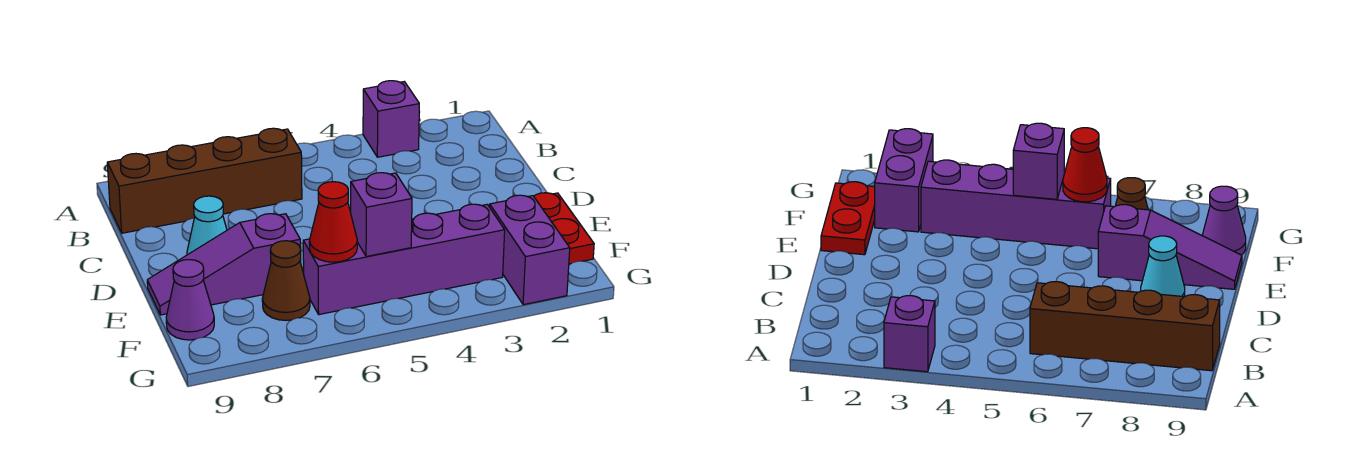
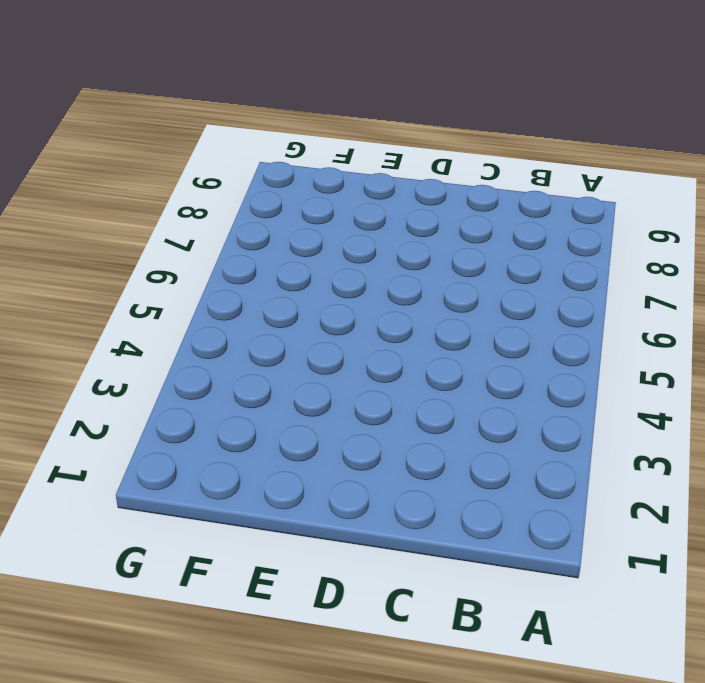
none -> purple brick A3 level 1
none -> brown brick B6:B9 level 1

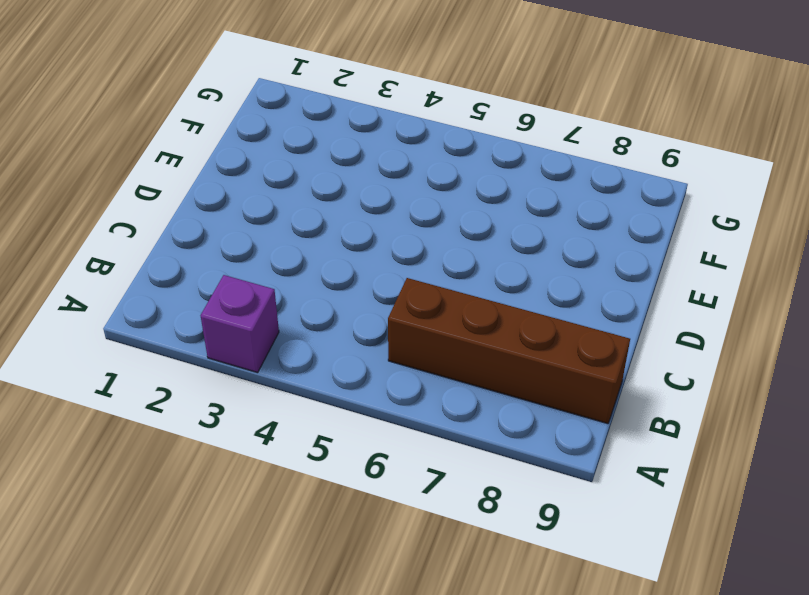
none -> cyan cone D8 level 1
none -> red plate E1:F1 level 1

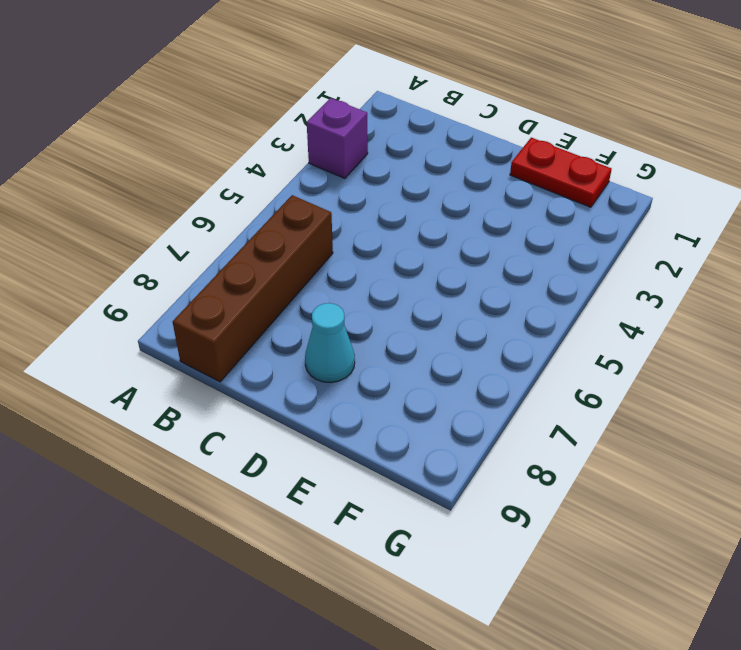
none -> purple slope E7:E9 level 1 top 7
none -> purple brick F2:G2 level 1

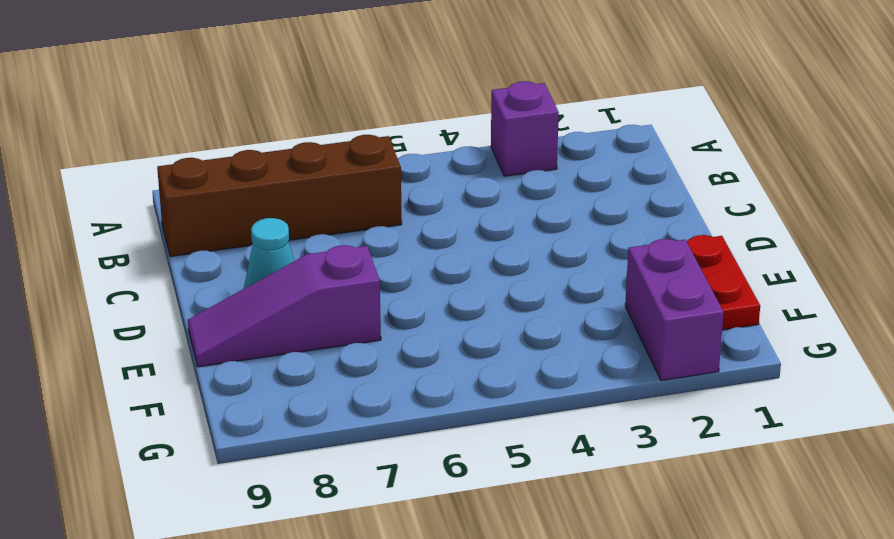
none -> purple brick F3:F6 level 1
none -> brown cone F7 level 1

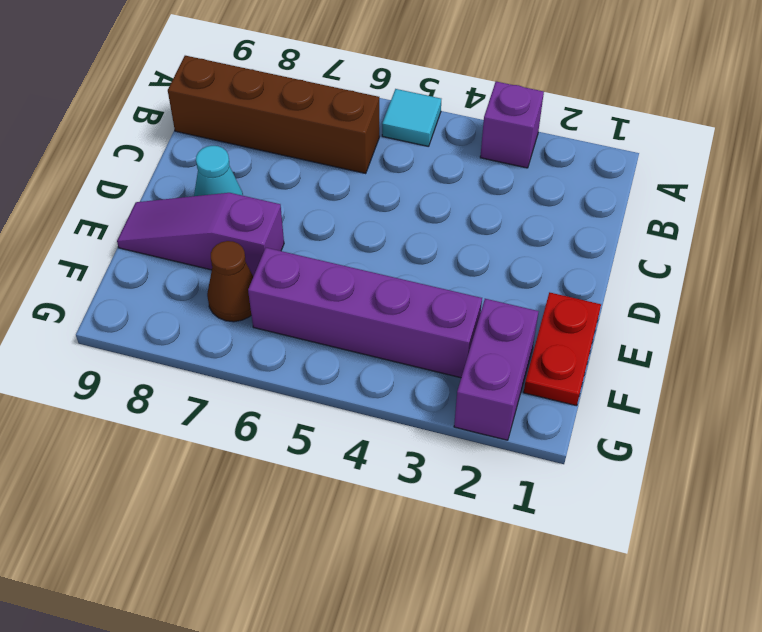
cyan tile A5 level 1 -> none
none -> purple cone F9 level 1
none -> purple brick F5 level 2

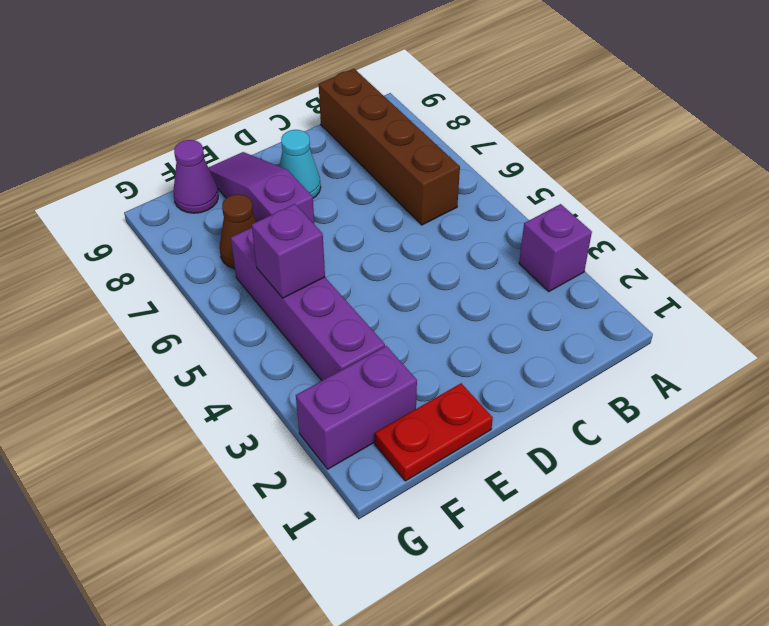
none -> red cone F6 level 2

